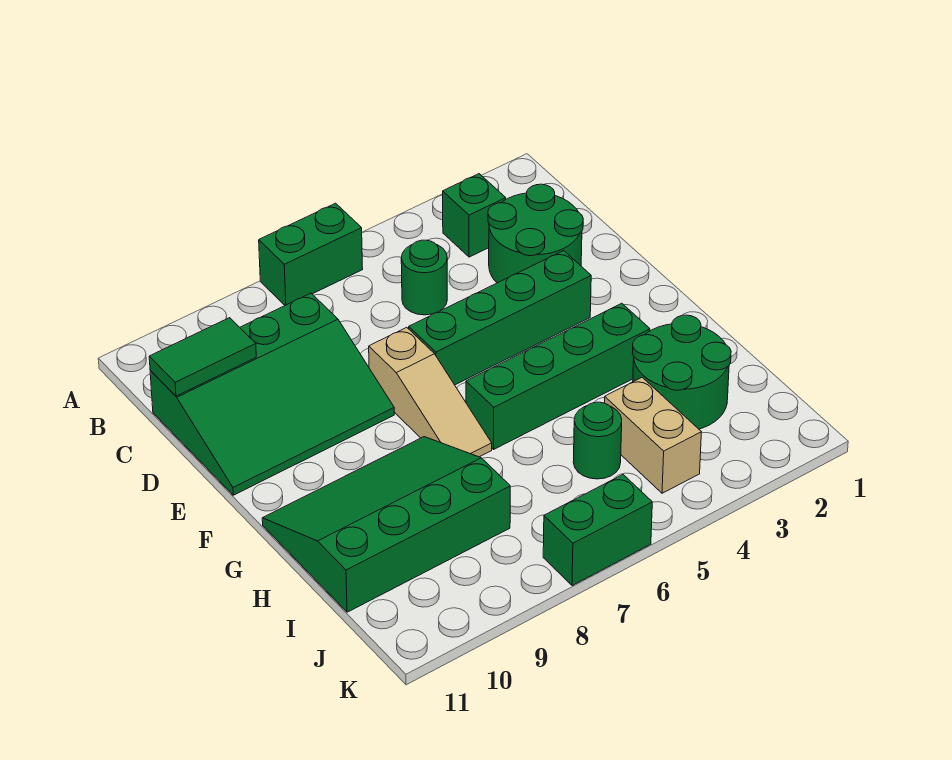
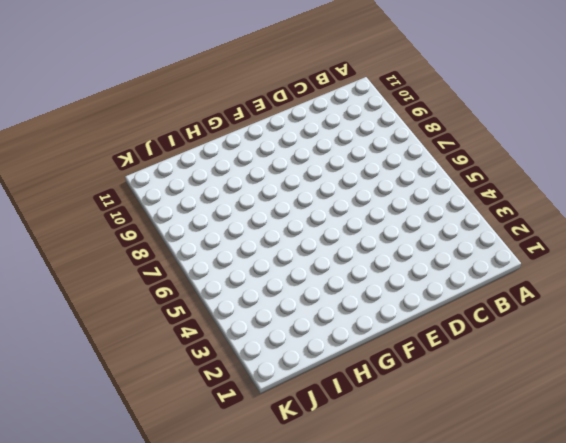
none -> green brick A6:A7 level 1
none -> green brick B3 level 1
none -> green round brick C2:D3 level 1

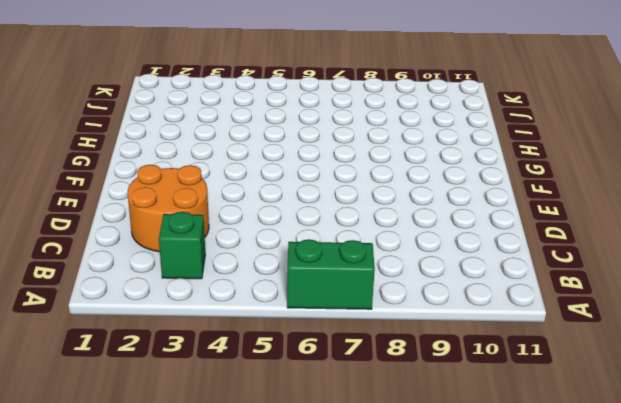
orange round brick C2:D3 level 1 -> green round brick C2:D3 level 1
none -> green round brick C5 level 1
none -> green slope C8:E11 level 1 top C
none -> green brick E3:E6 level 1

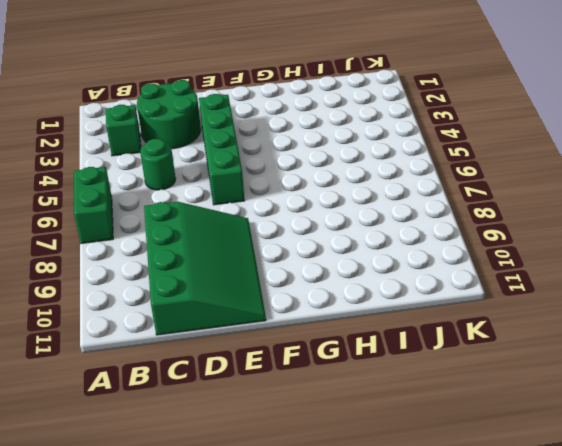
none -> tan slope E7:G7 level 1 top E
none -> green brick G3:G6 level 1
none -> green slope G8:I11 level 1 top I

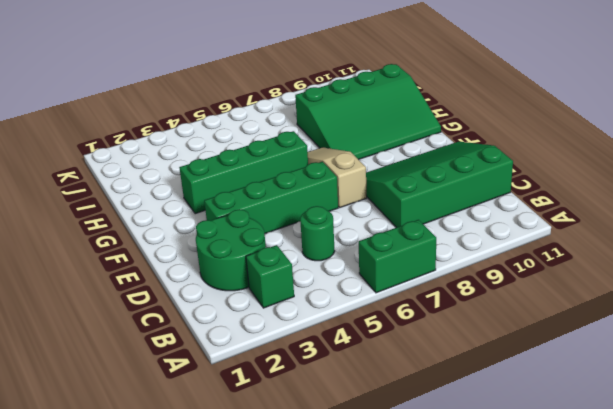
none -> green round brick H2:I3 level 1
none -> tan brick I4:J4 level 1
none -> green round brick I5 level 1

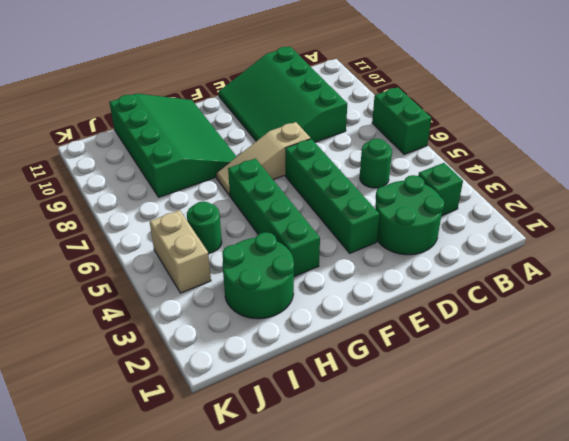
tan brick J4:J5 level 1 -> tan brick I4:J4 level 1
none -> green brick K6:K7 level 1
none -> green tile C10:C11 level 2

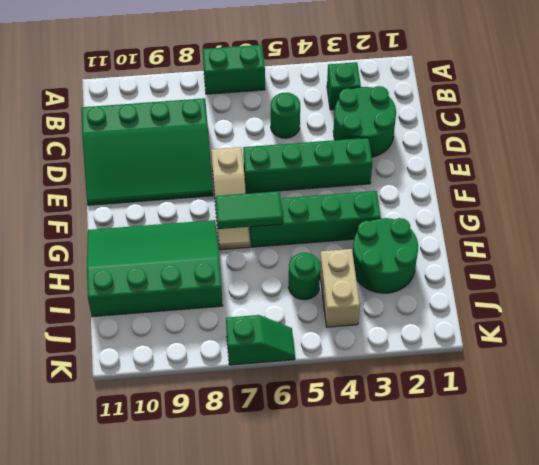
green tile G6:G7 level 2 -> green tile C10:C11 level 2
green slope K6:K7 level 1 top 7 -> green brick K6:K7 level 1

